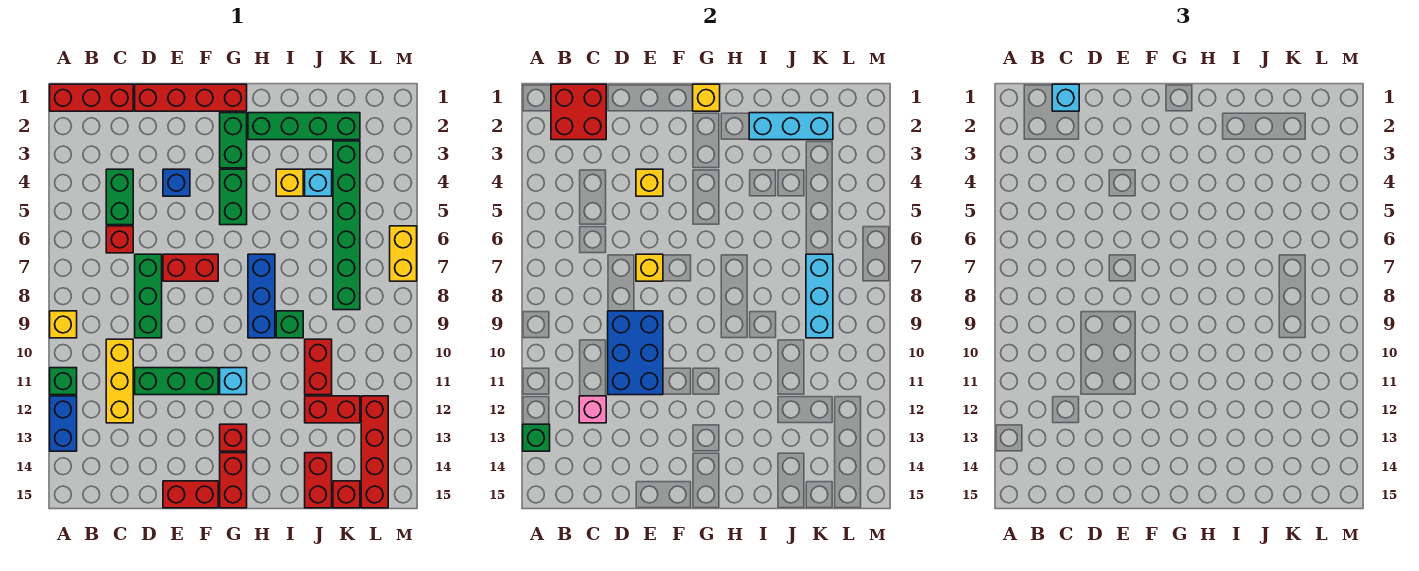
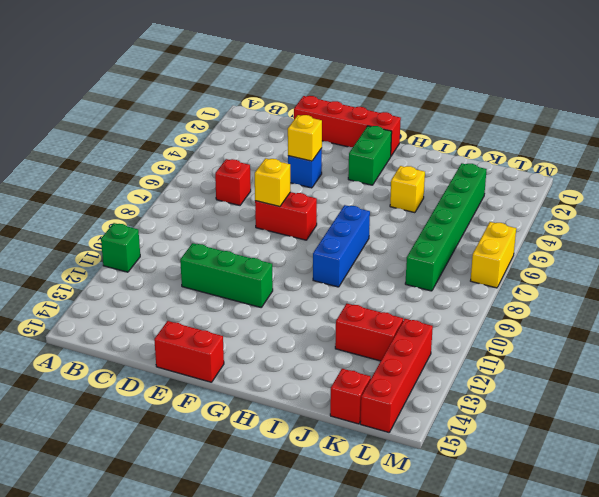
none -> red brick A1:C1 level 1
none -> yellow brick A9 level 1
none -> blue brick A12:A13 level 1
none -> green brick C4:C5 level 1

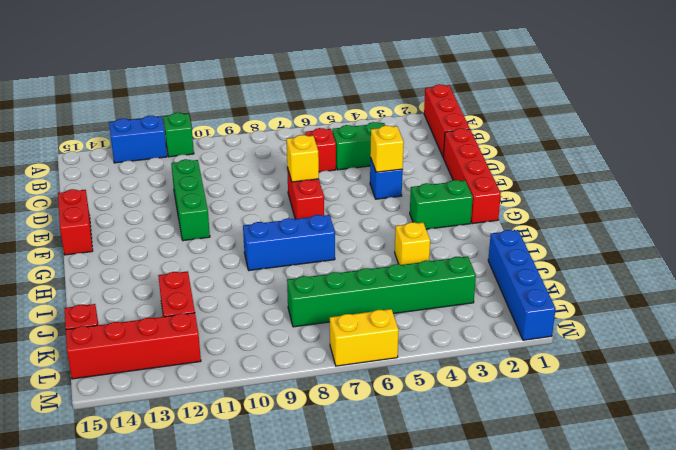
blue brick J1:M1 level 1 -> none
none -> yellow brick A9 level 1
none -> yellow brick C10:C12 level 1
none -> green brick D7:D9 level 1
none -> green brick G4:G5 level 1

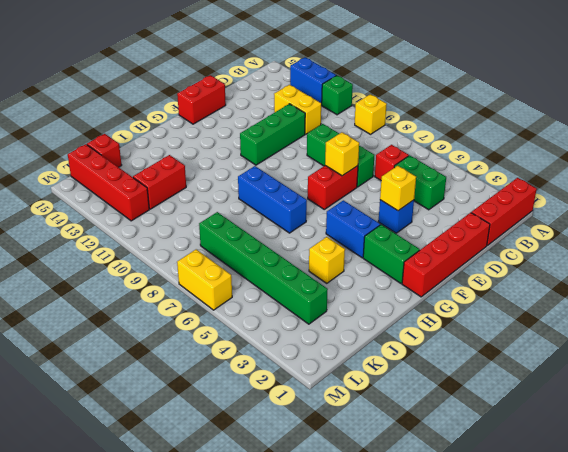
yellow brick C11:C12 level 1 -> yellow brick C10:C12 level 1
blue brick G4:G5 level 1 -> green brick G4:G5 level 1
none -> cyan brick G11 level 1
none -> red brick G13 level 1
none -> red brick G14:G15 level 1
none -> green brick H2:K2 level 1

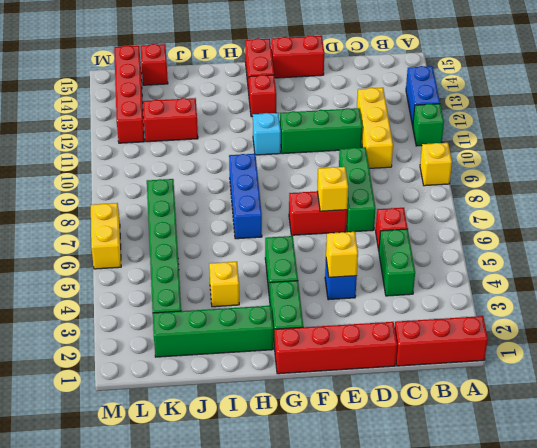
none -> green brick I9 level 1
none -> cyan brick J4 level 1
none -> red brick J10:J11 level 1
none -> red brick J14:J15 level 1

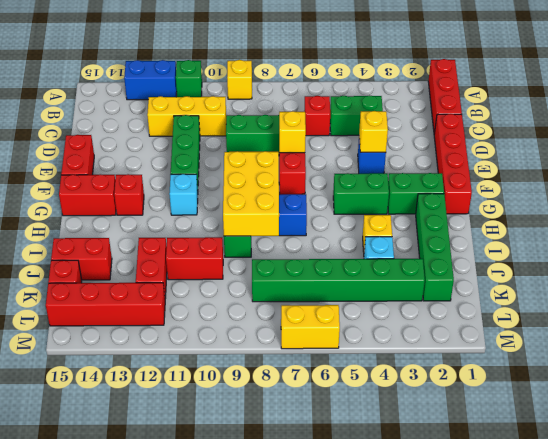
yellow brick G8:I9 level 2 -> none
none -> green brick A13 level 2
none -> red brick B1:C2 level 2
none -> pink brick C12 level 2
none -> blue brick D9:E11 level 2

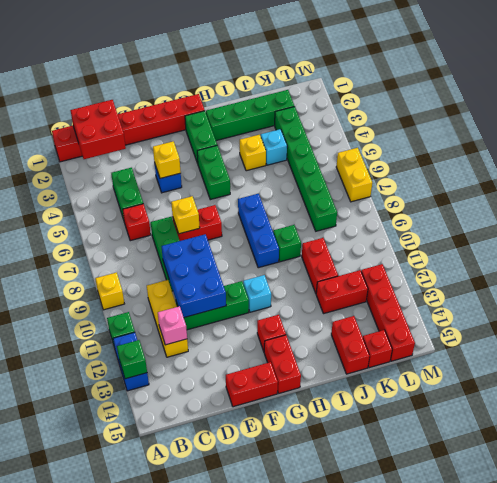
none -> yellow brick G1 level 2
none -> cyan brick I2:K2 level 2
none -> cyan brick K7:K9 level 2
none -> cyan brick C1 level 3

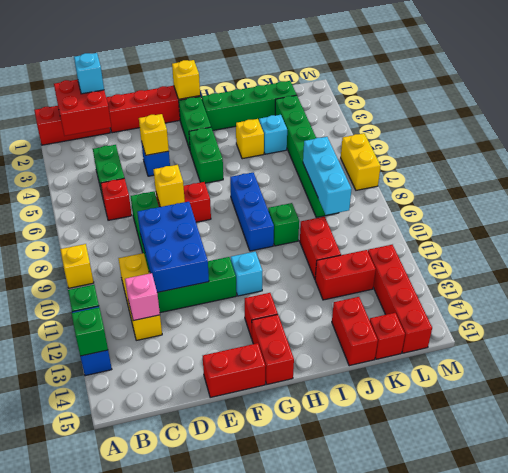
none -> cyan brick I2:K2 level 2

